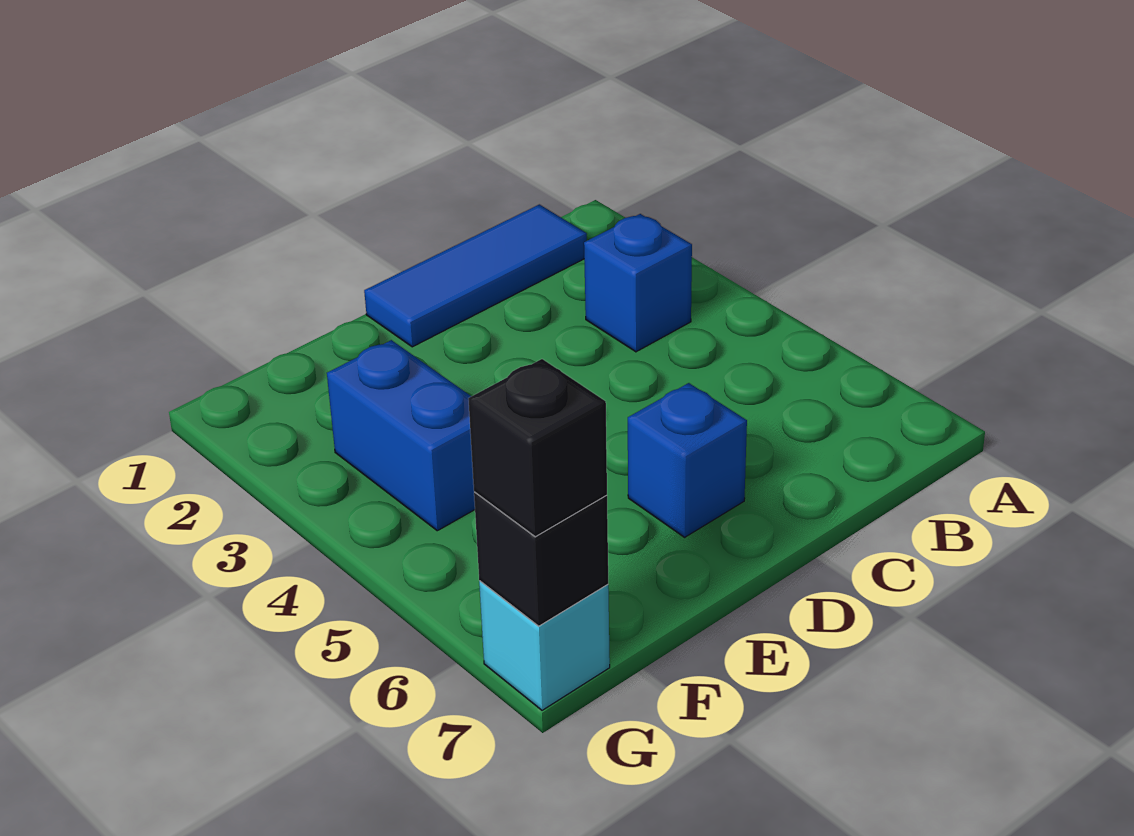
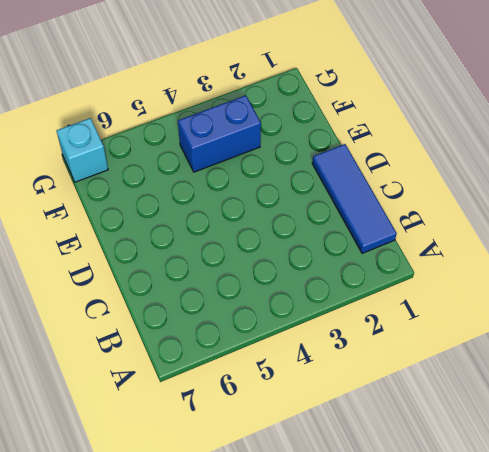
none -> blue brick B3 level 1
none -> blue brick D6 level 1

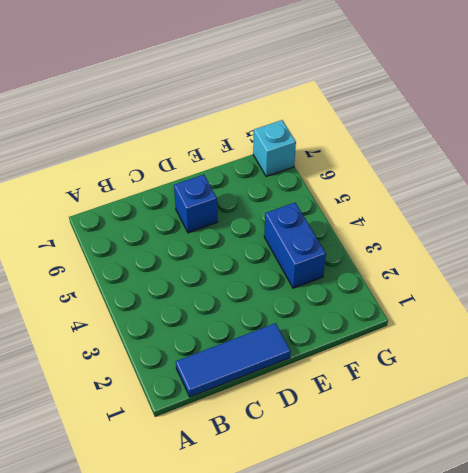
none -> blue brick B3 level 1
none -> black brick G7 level 2

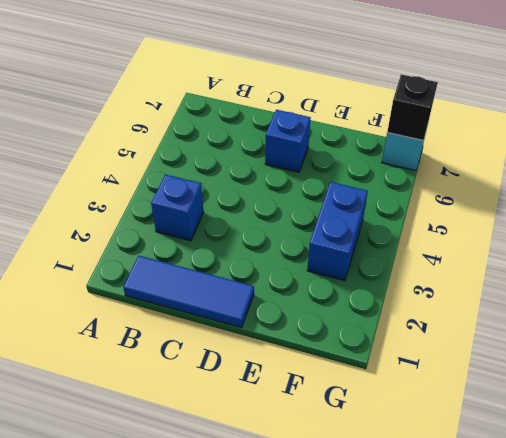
none -> black brick G7 level 3

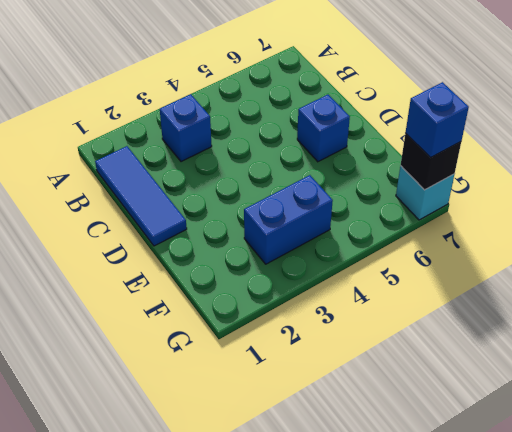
blue brick G7 level 3 -> black brick G7 level 3

